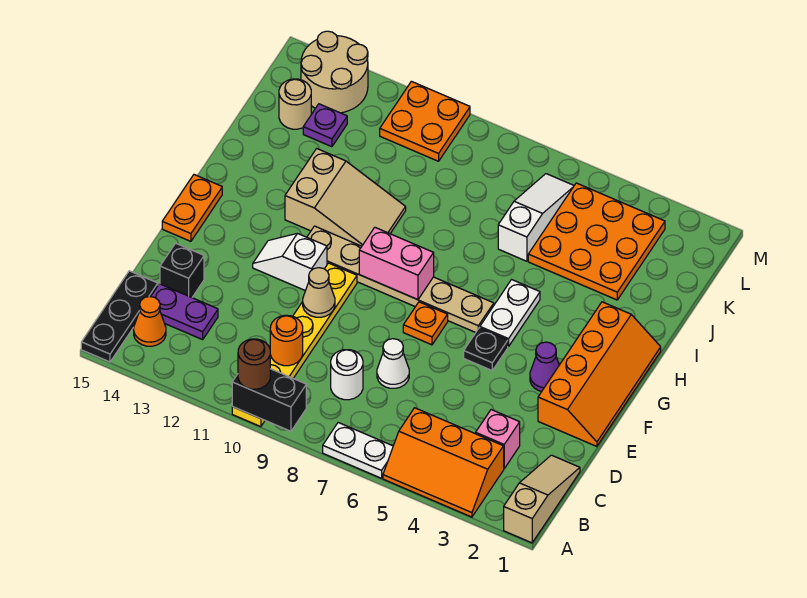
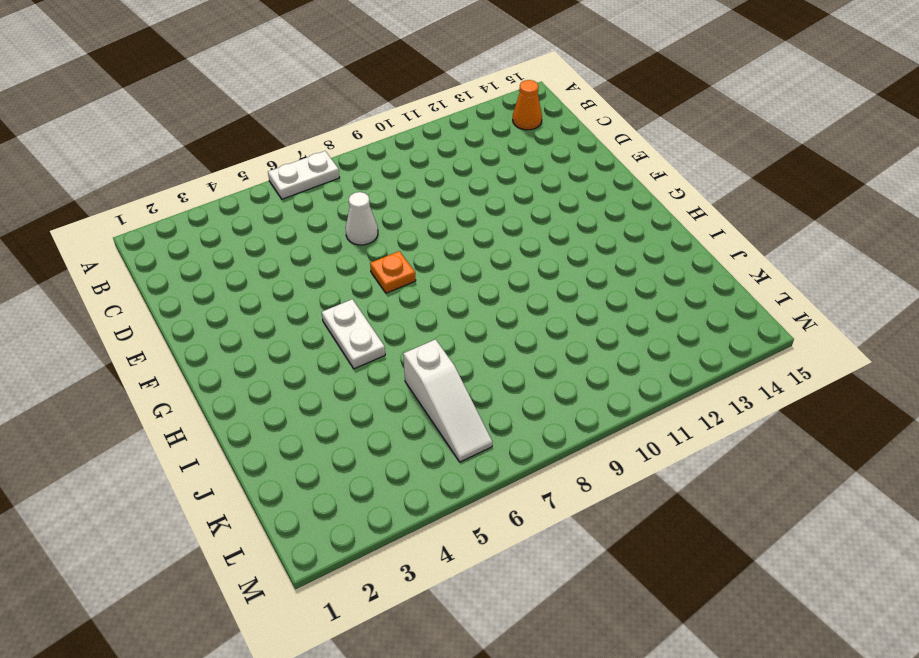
none -> tan slope A1:C1 level 1 top A
none -> orange slope A3:B5 level 1 top B
none -> yellow plate A10:F10 level 1
none -> black plate A15:C15 level 1

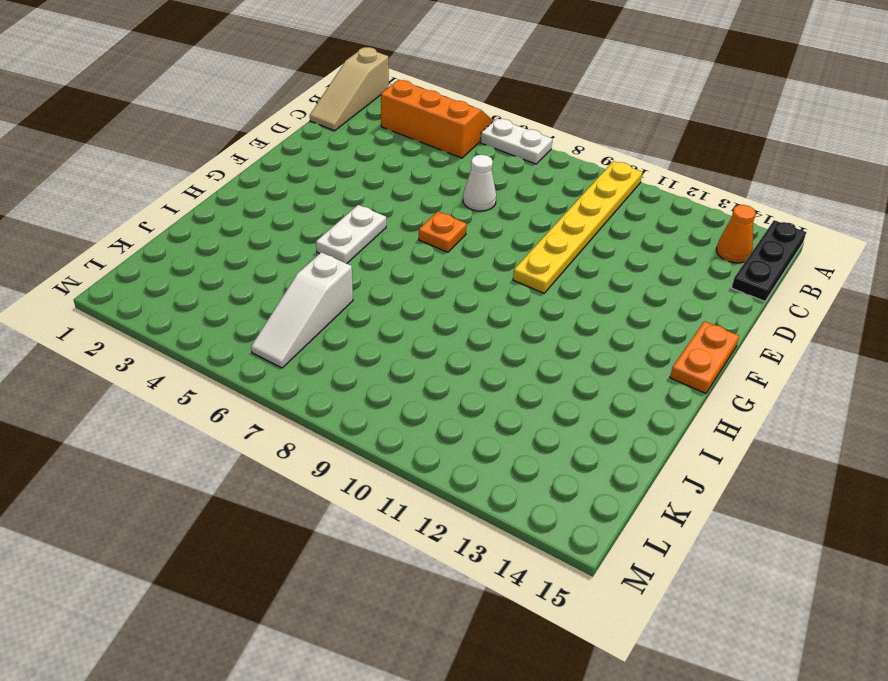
none -> pink brick C3 level 1
none -> white round brick C8 level 1
none -> purple plate C13:C14 level 1
none -> black brick D14 level 1

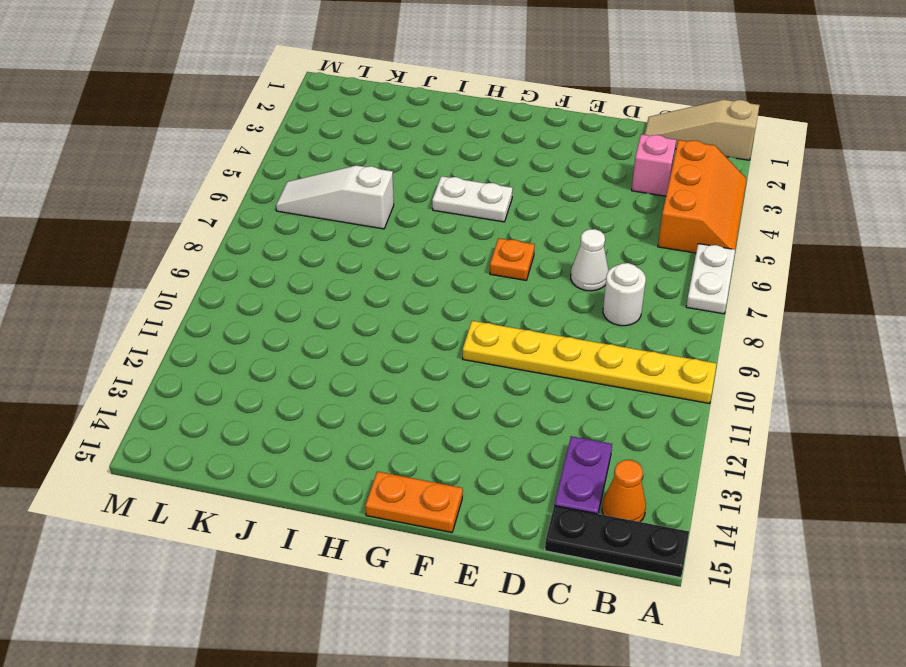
none -> black brick D14 level 1
none -> orange slope E1:H2 level 1 top 2
none -> purple cone F3 level 1
none -> black plate F5 level 1

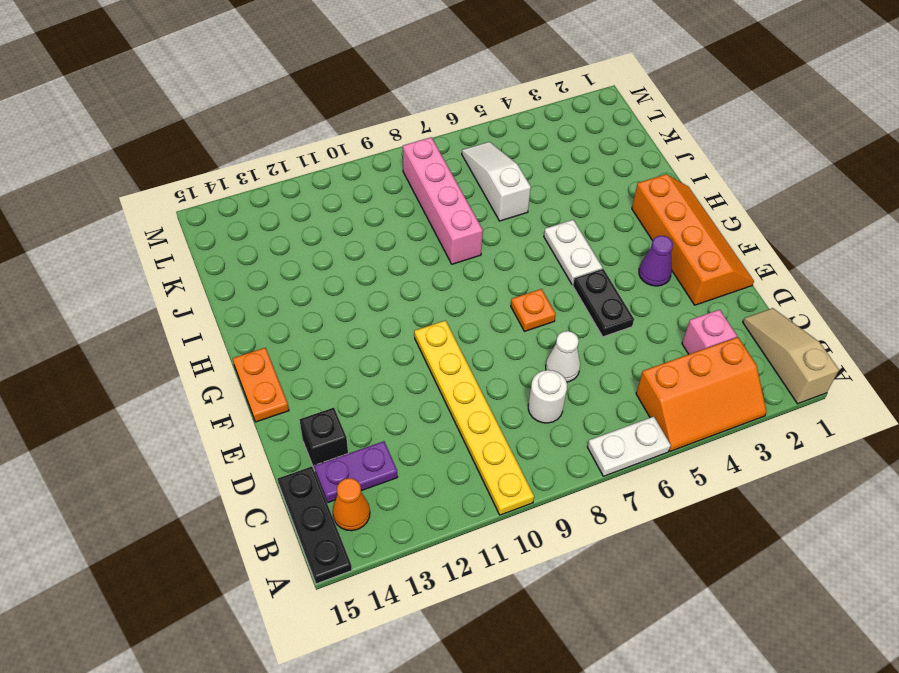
black plate E5:F5 level 1 -> black plate F5 level 1
pink brick I8:L8 level 1 -> none
none -> white slope F11:F12 level 1 top 11
none -> tan plate G6:G11 level 1
none -> tan slope H10:I12 level 1 top 12
none -> orange plate J3:L5 level 1

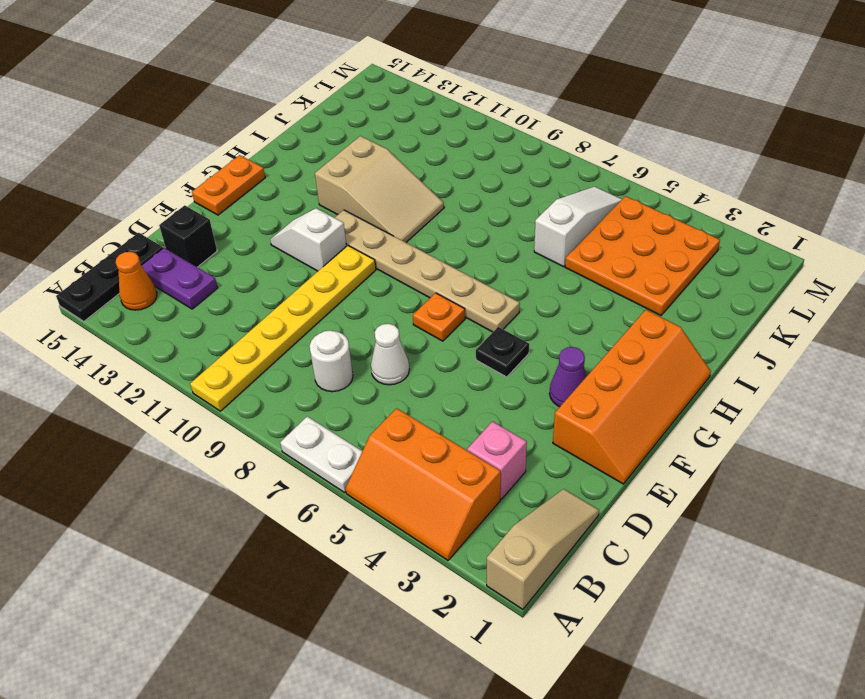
none -> white plate G5:H5 level 1
none -> purple plate K13 level 1
none -> tan round brick K14 level 1
none -> orange plate L10:M11 level 1

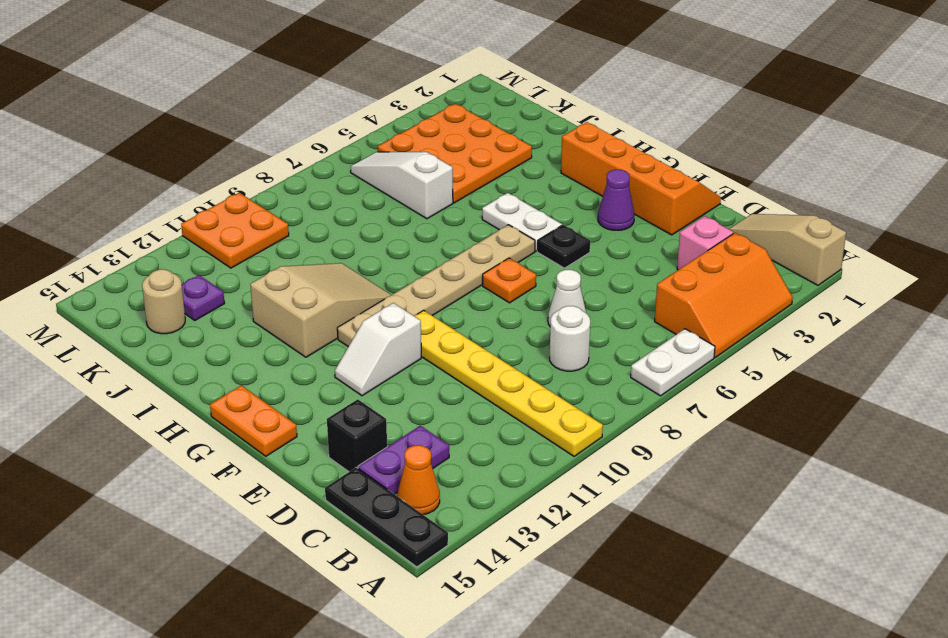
none -> tan round brick L13:M14 level 1
none -> black brick A9:A10 level 2
none -> orange round brick C10 level 2
none -> tan cone E10 level 2

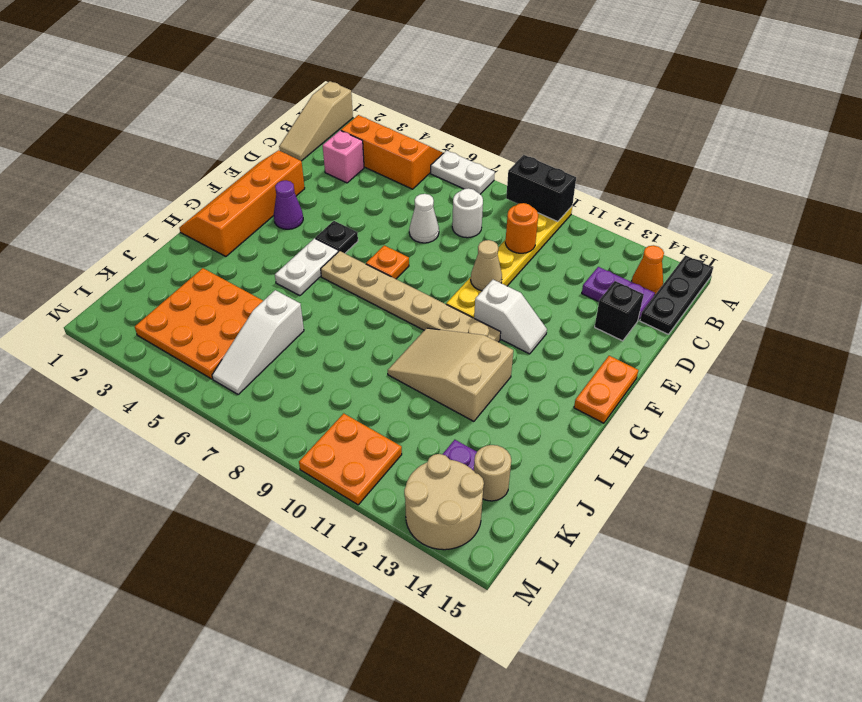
none -> pink brick G8:G9 level 2
none -> brown round brick A10 level 3

